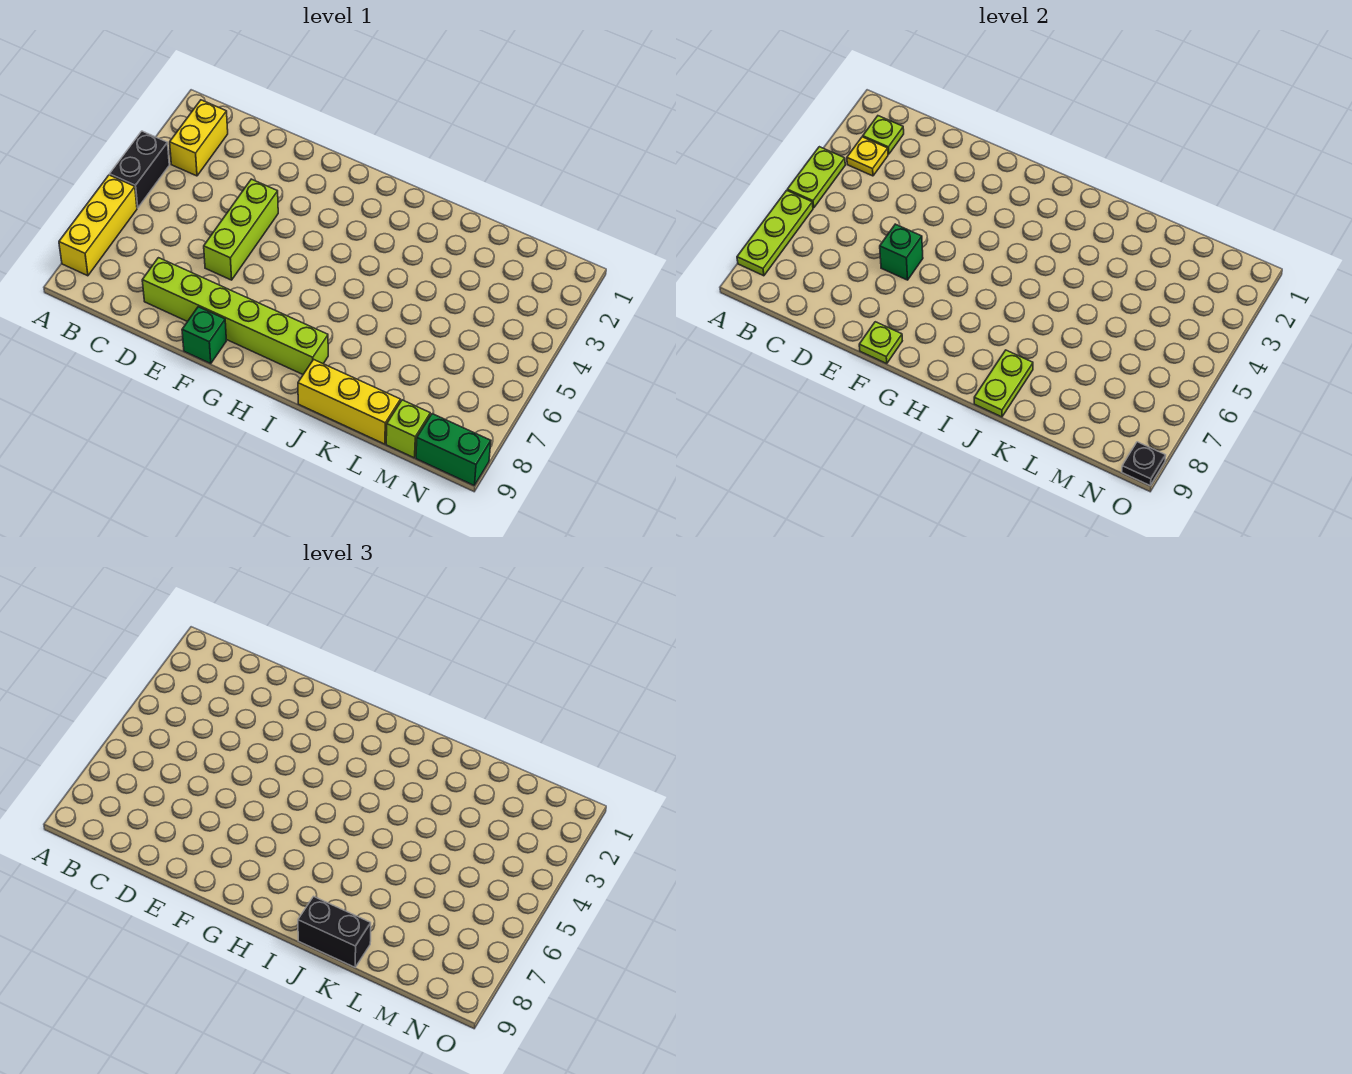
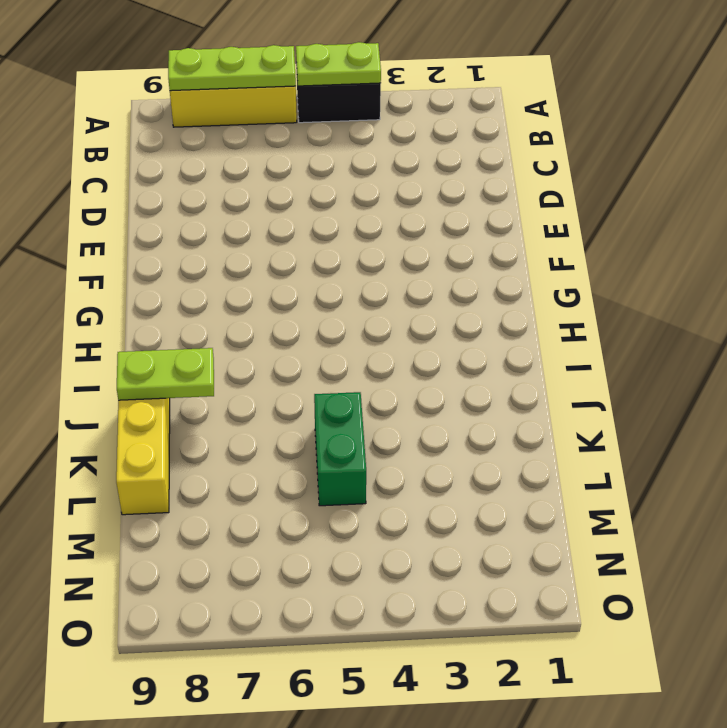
green brick K5:L5 level 1 -> green brick N9:O9 level 1
none -> yellow brick B2:B3 level 1
none -> lime brick D8:I8 level 1
none -> lime brick E4:E6 level 1

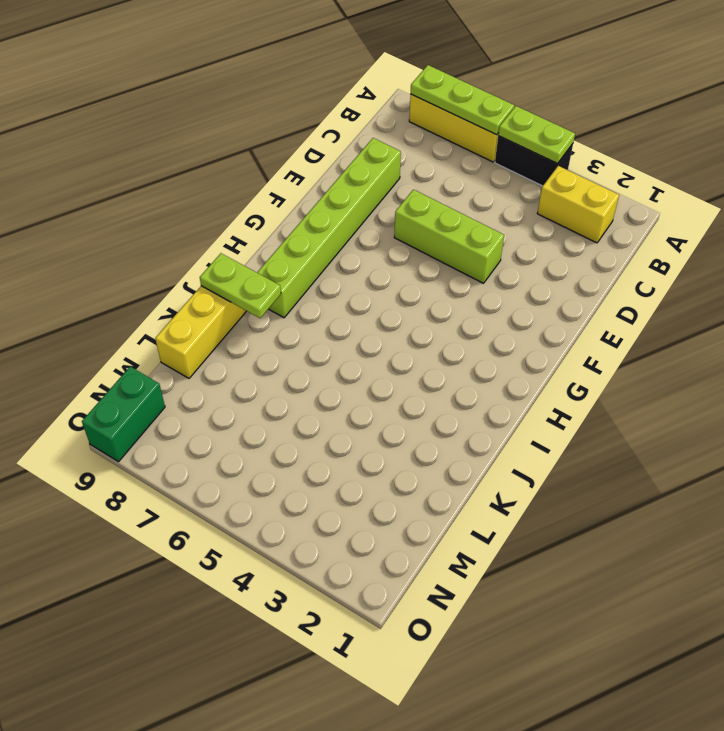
none -> green brick F9 level 1
none -> lime brick M9 level 1
none -> lime plate B2 level 2

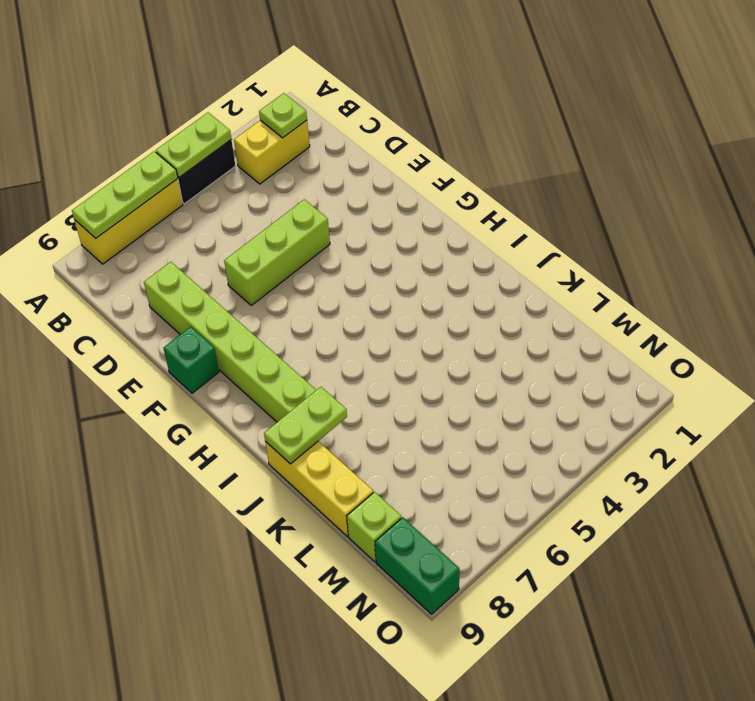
none -> yellow plate B3 level 2
none -> green brick E6 level 2
none -> lime plate F9 level 2

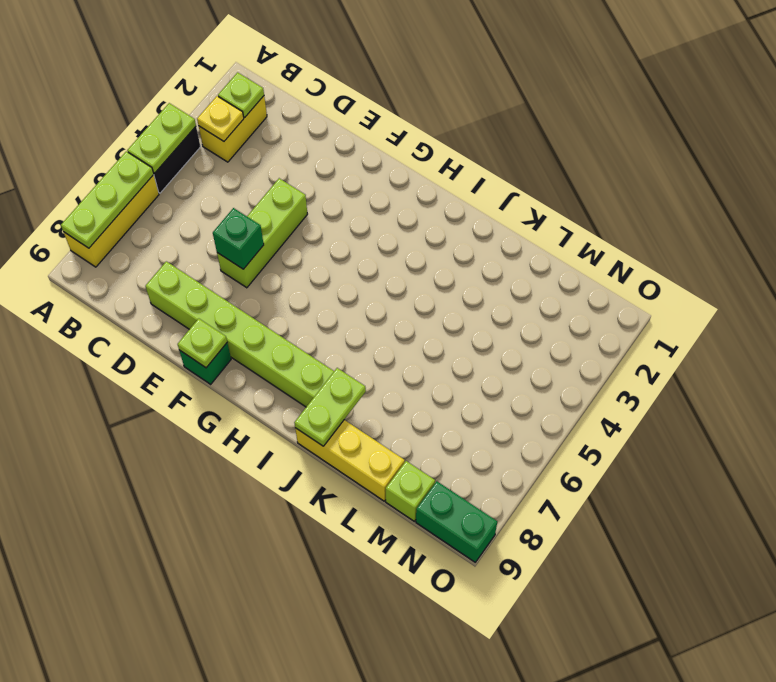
none -> black plate O9 level 2
none -> black brick J9:K9 level 3

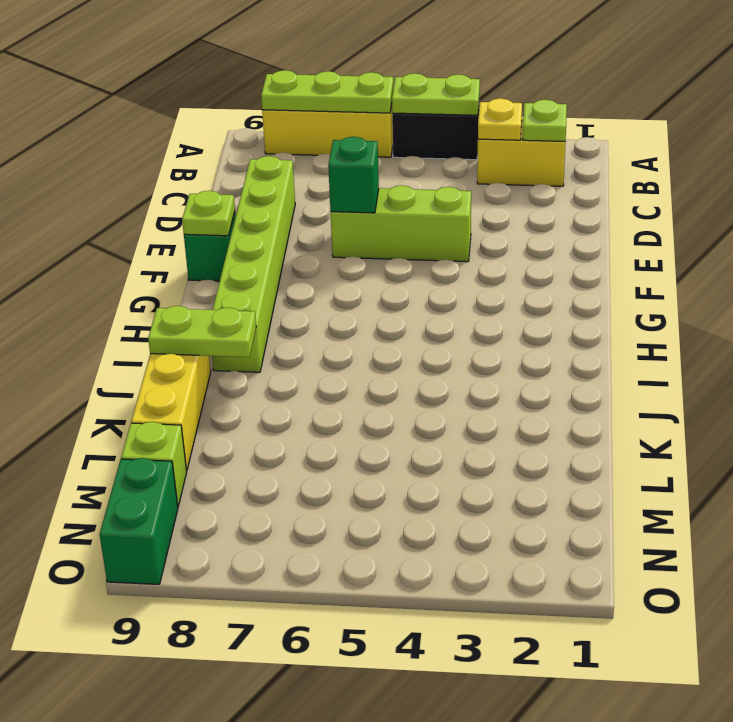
none -> black plate O9 level 2
none -> black brick J9:K9 level 3

